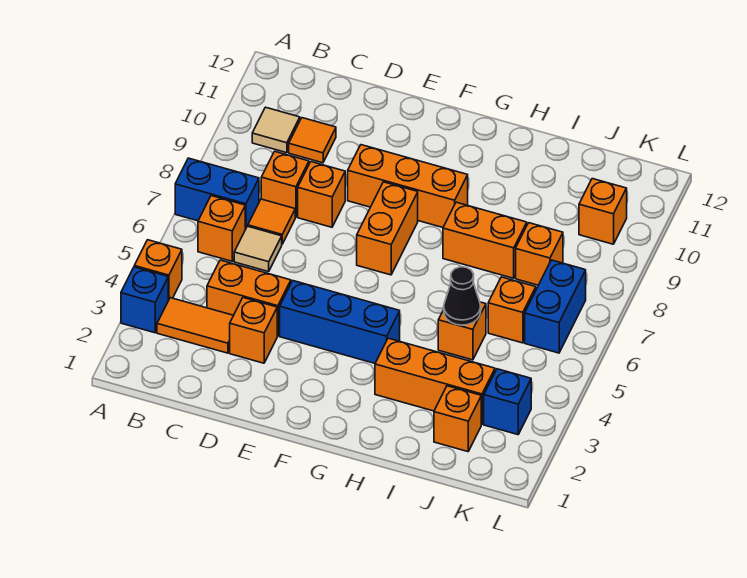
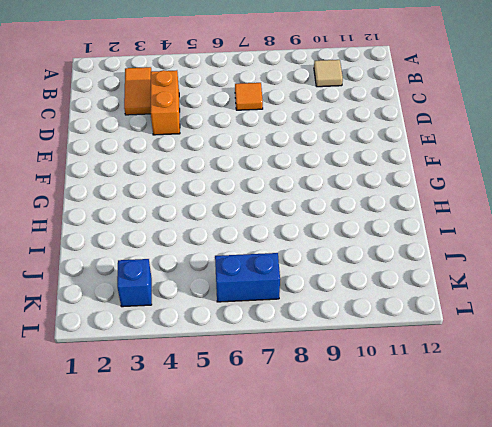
none -> blue brick A3 level 1
none -> orange brick A4 level 1
none -> blue brick A7:B7 level 1

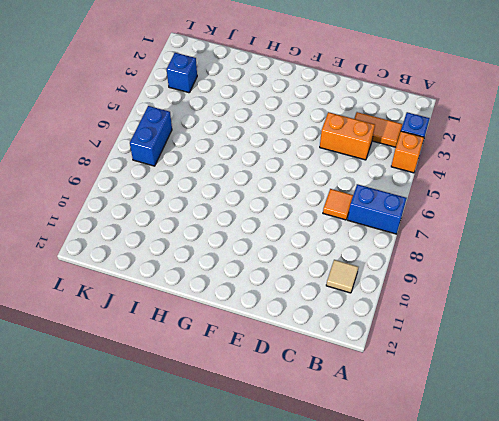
none -> orange brick B6 level 1
none -> tan tile C6 level 1
none -> orange brick C8 level 1

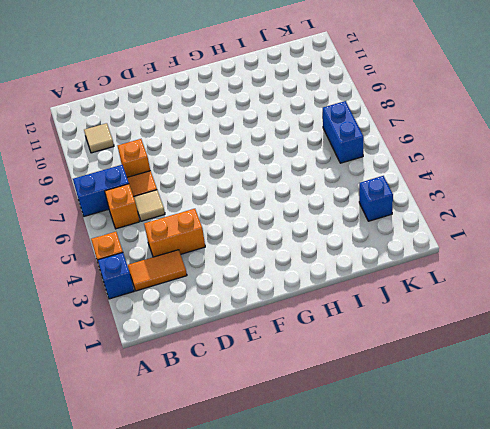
none -> orange tile C10 level 1
none -> orange brick D3 level 1
none -> orange brick D8 level 1

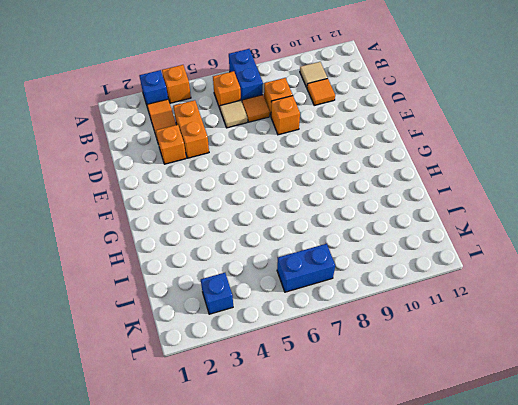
none -> blue brick E4:G4 level 1
none -> orange brick E9:G9 level 1
none -> orange brick F7:F8 level 1

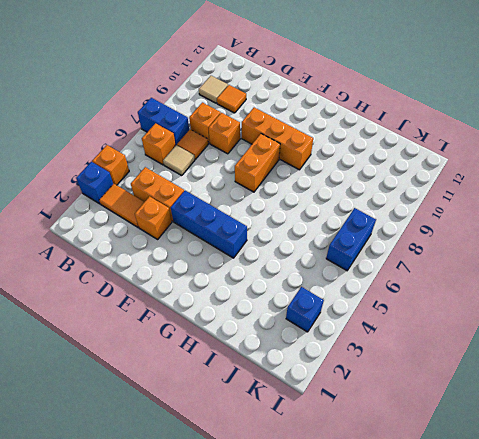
none -> orange brick H3:J3 level 1
none -> orange brick H8:I8 level 1
none -> orange brick I5 level 1

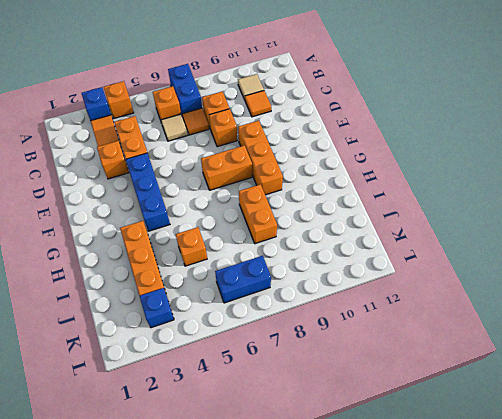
none -> orange brick J2 level 1
none -> orange brick J6 level 1
none -> orange brick J8 level 1

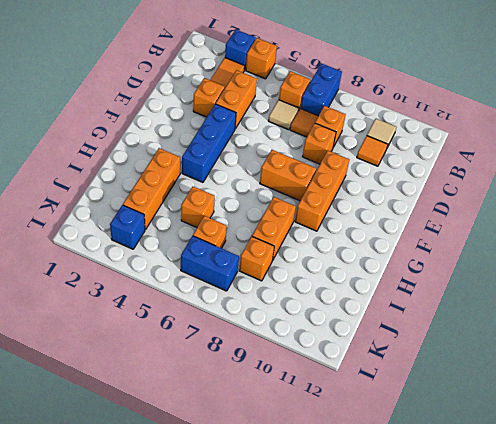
none -> orange brick J2 level 1
none -> orange brick K10 level 1
none -> black cone I5 level 2

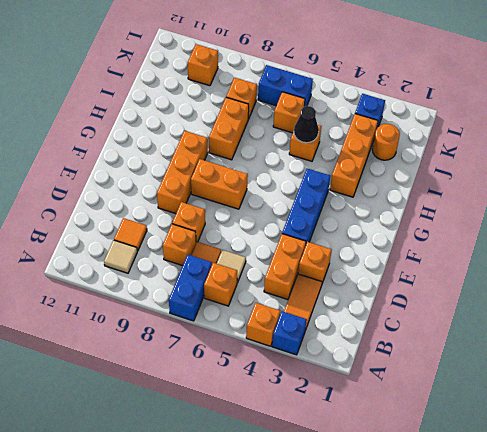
orange round brick J2 level 1 -> orange brick J2 level 1

